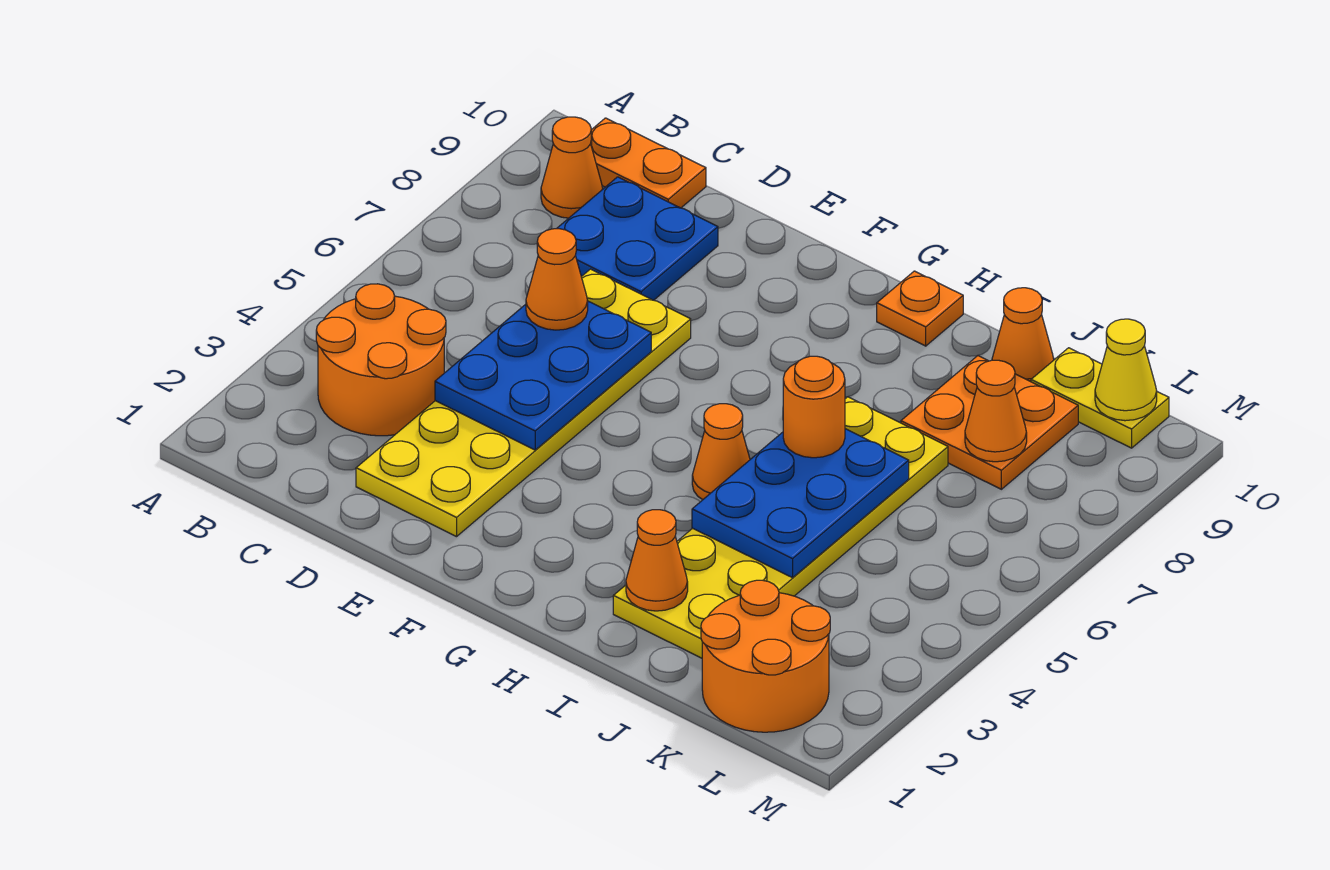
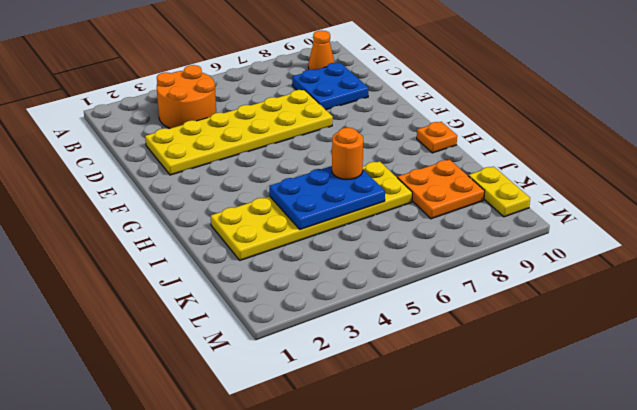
none -> orange plate B10:C10 level 1
none -> orange cone H5 level 1
none -> orange cone J10 level 1

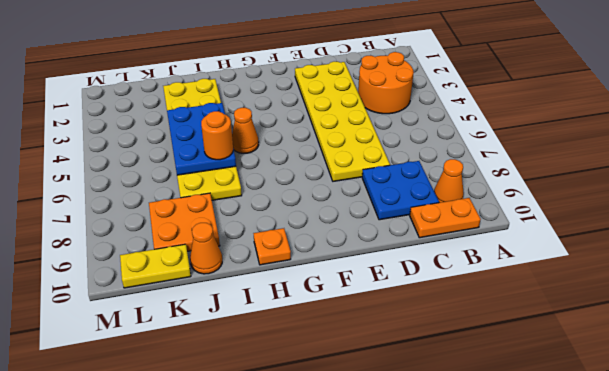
none -> orange round brick K1:L2 level 1
none -> blue plate D4:E6 level 2
none -> orange cone I2 level 2

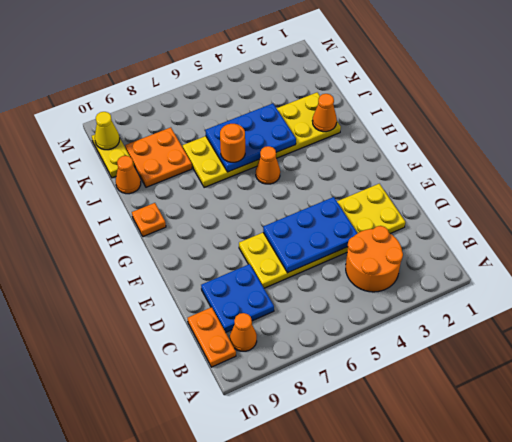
none -> orange round brick K1:L2 level 1
none -> orange cone K8 level 2
none -> orange cone D6 level 3

